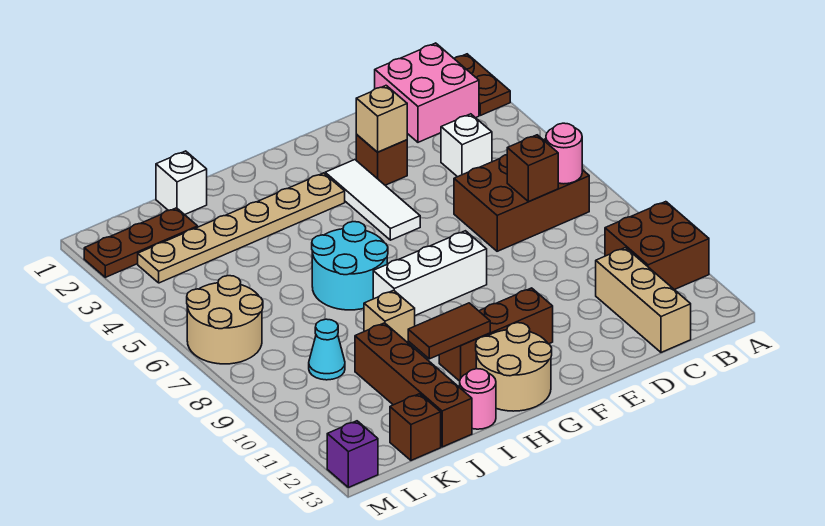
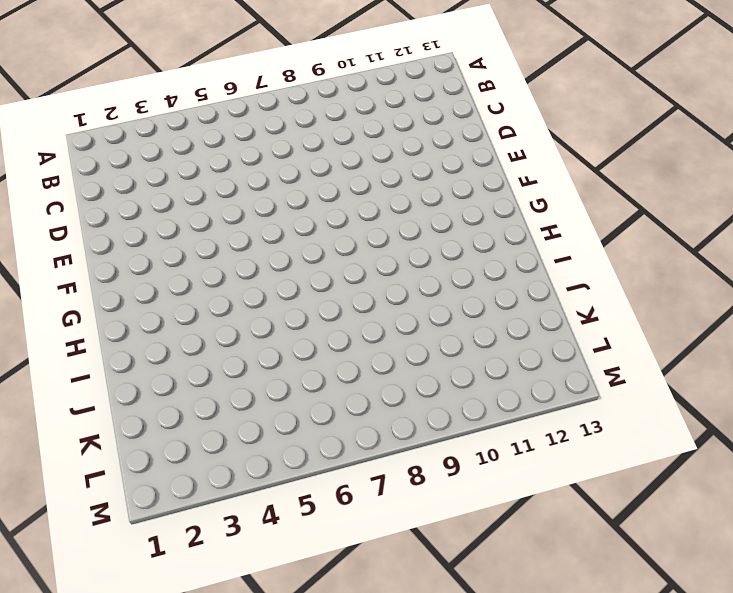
none -> brown plate A1:A2 level 1
none -> brown brick A10:B11 level 1
none -> pink brick B1:C2 level 1

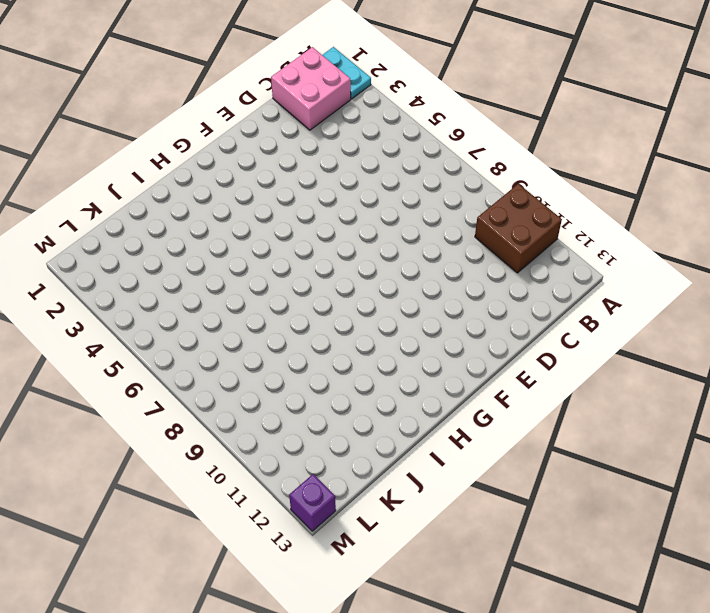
cyan plate A1:A2 level 1 -> brown plate A1:A2 level 1
none -> brown brick B6:D7 level 1
none -> white brick C4 level 1
none -> tan brick C11:C13 level 1

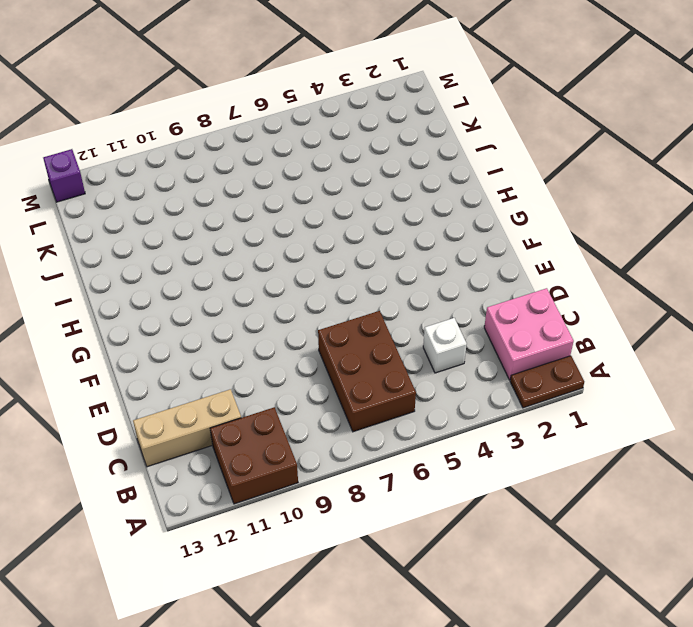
none -> brown brick E3 level 1
none -> white tile F3:F5 level 1
none -> white brick F8:H8 level 1

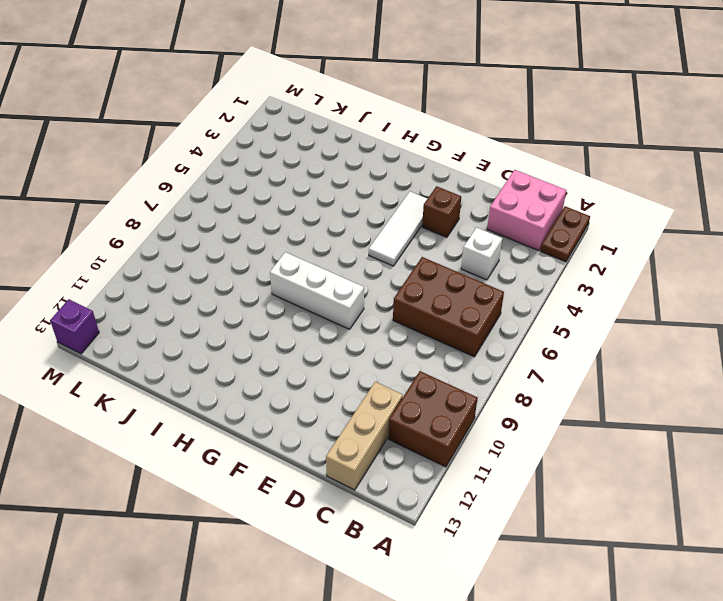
none -> brown brick F11:H11 level 1
none -> tan plate G3:L3 level 1
none -> tan round brick G12:H13 level 1

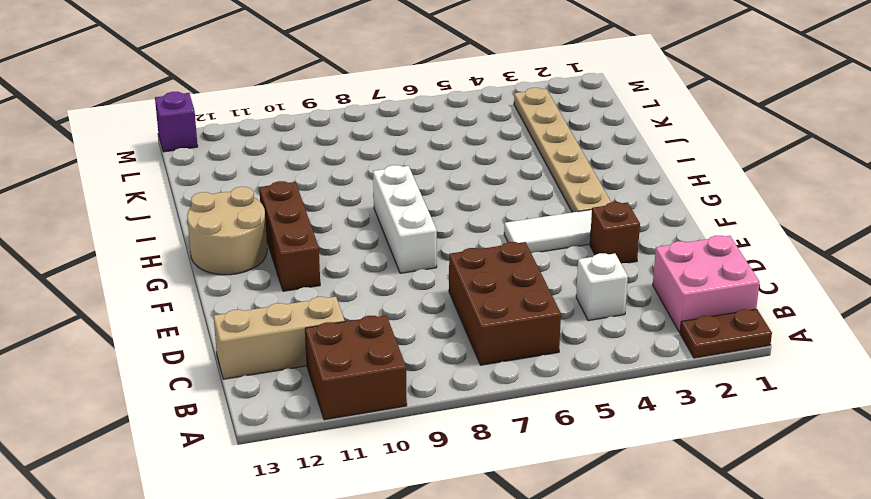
none -> cyan round brick H6:I7 level 1
none -> tan brick I9 level 1
none -> pink round brick I13 level 1

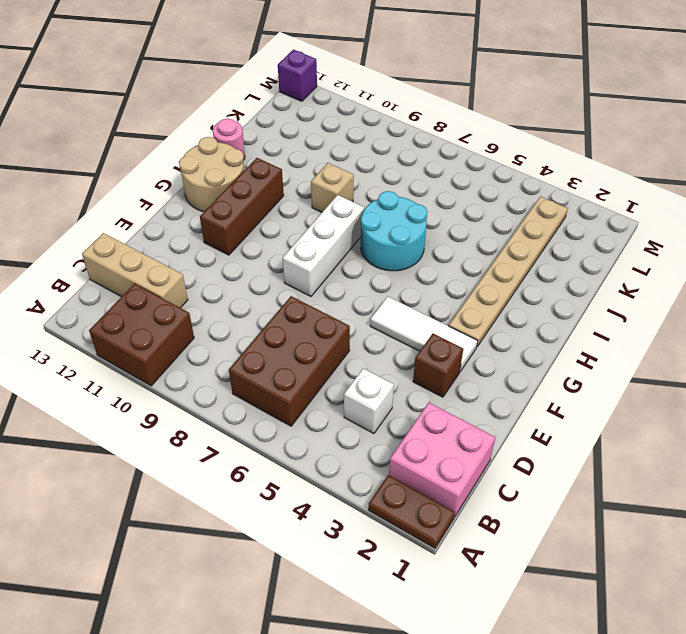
none -> white brick J1 level 1
none -> brown brick J10:J13 level 1
none -> brown plate K2:M2 level 1

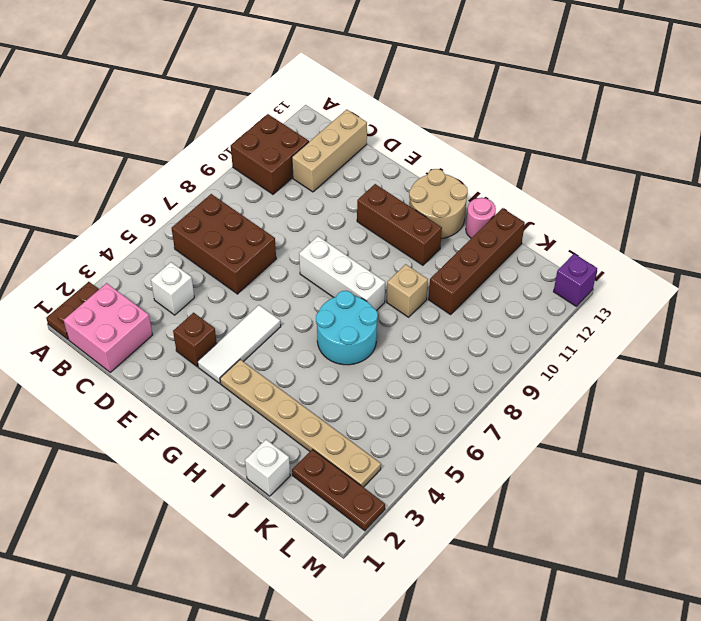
none -> cyan cone K9 level 1
none -> brown brick K13 level 1
none -> tan round brick L6:M7 level 1

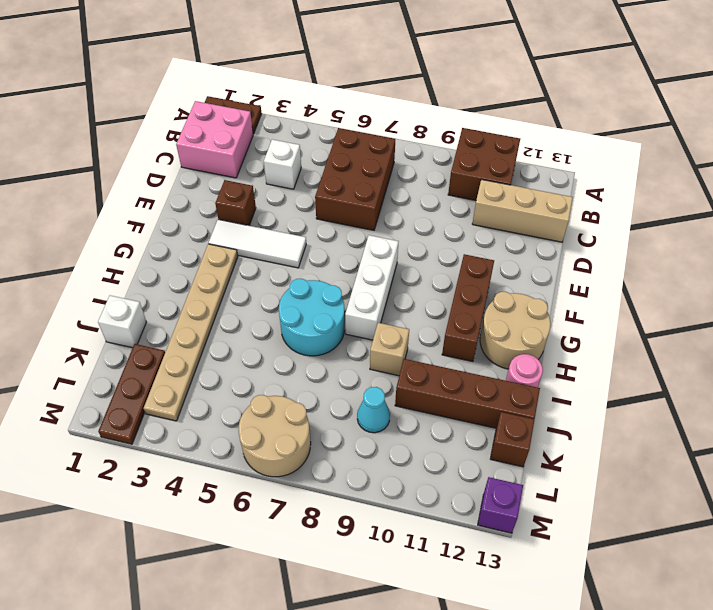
none -> pink round brick B7 level 2
none -> brown brick C7 level 2
none -> tan brick E3 level 2

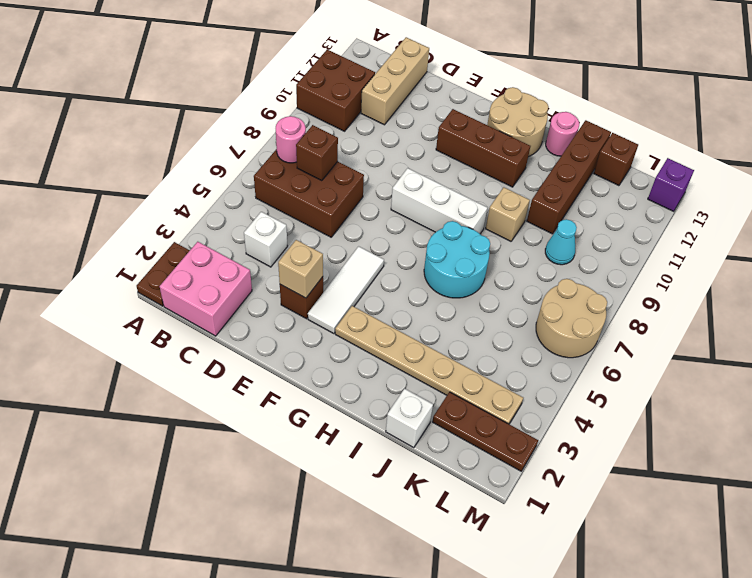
none -> brown tile H11:I11 level 2

